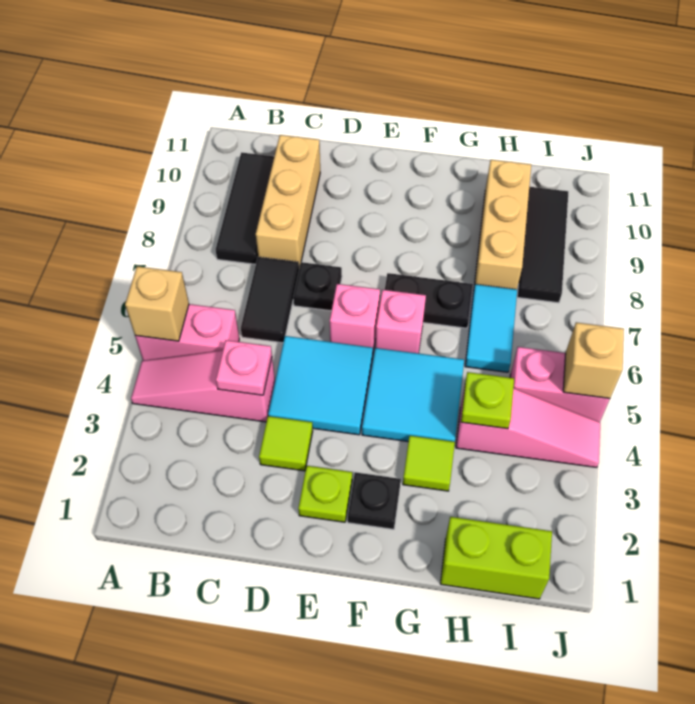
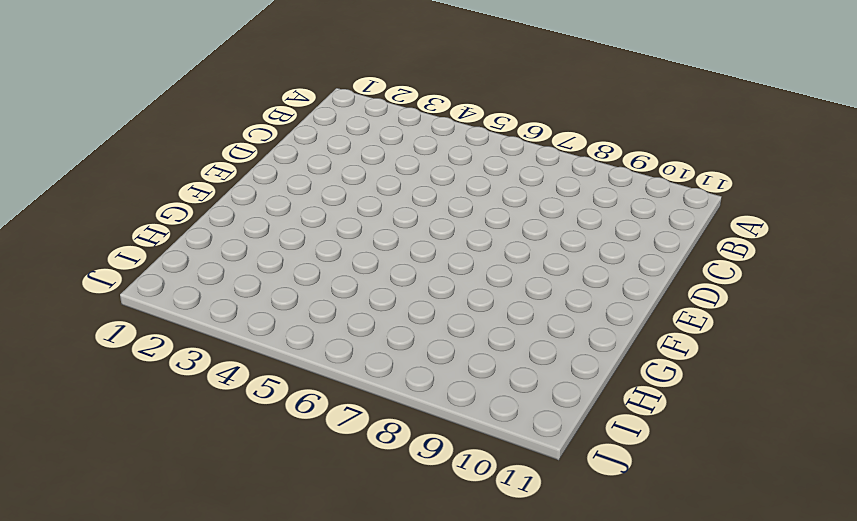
none -> pink slope A4:C4 level 1 top C
none -> pink brick A5:B5 level 1
none -> black tile B8:B10 level 1

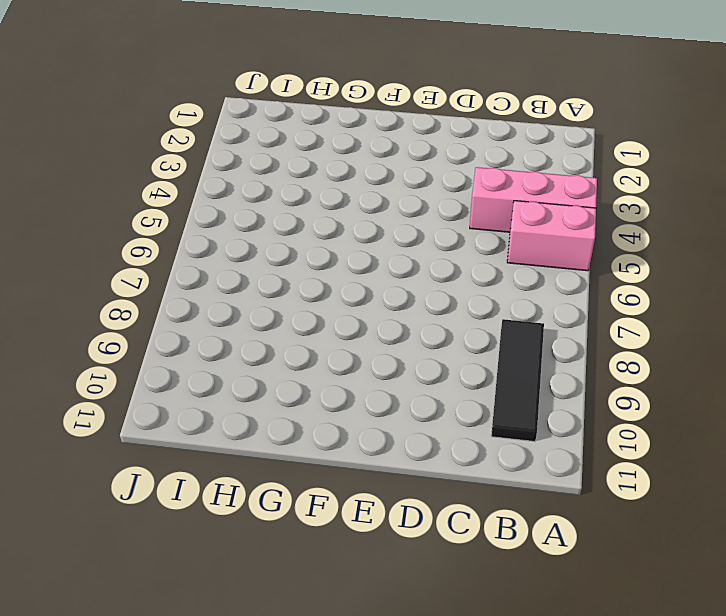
pink brick A4:C4 level 1 -> pink slope A4:C4 level 1 top C
none -> black tile C6:C7 level 1
none -> tan brick C8:C10 level 1
none -> lime tile D3 level 1

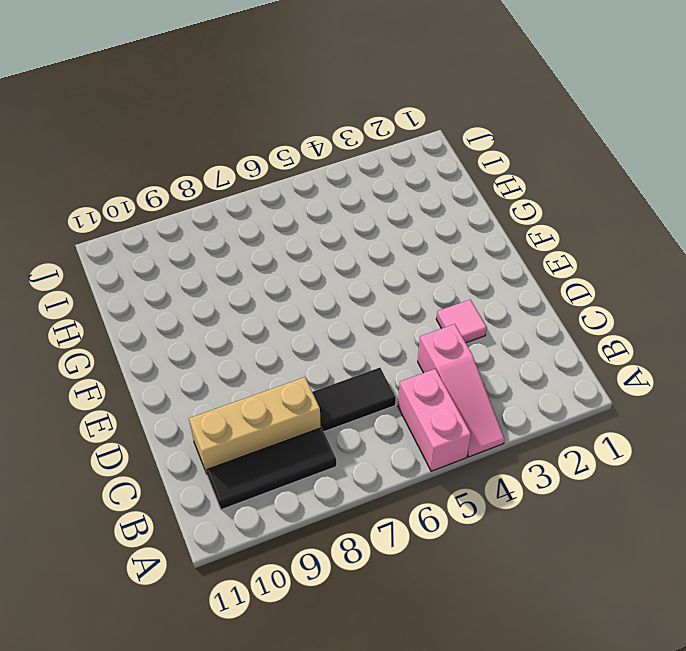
pink tile D3 level 1 -> lime tile D3 level 1
none -> cyan tile D4:E5 level 1
none -> black plate D7 level 1
none -> lime plate E2 level 1

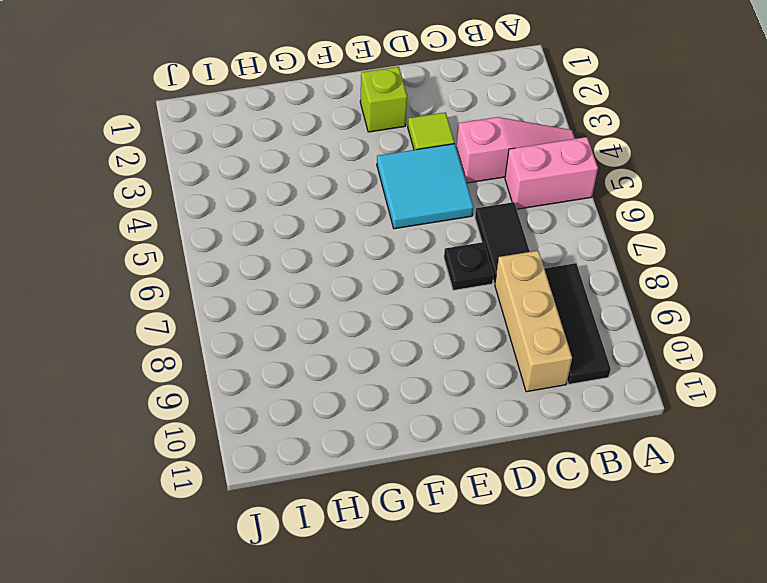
lime brick E2 level 1 -> lime plate E2 level 1
none -> pink brick E6 level 1
none -> black plate F2 level 1
none -> cyan tile F4:G5 level 1

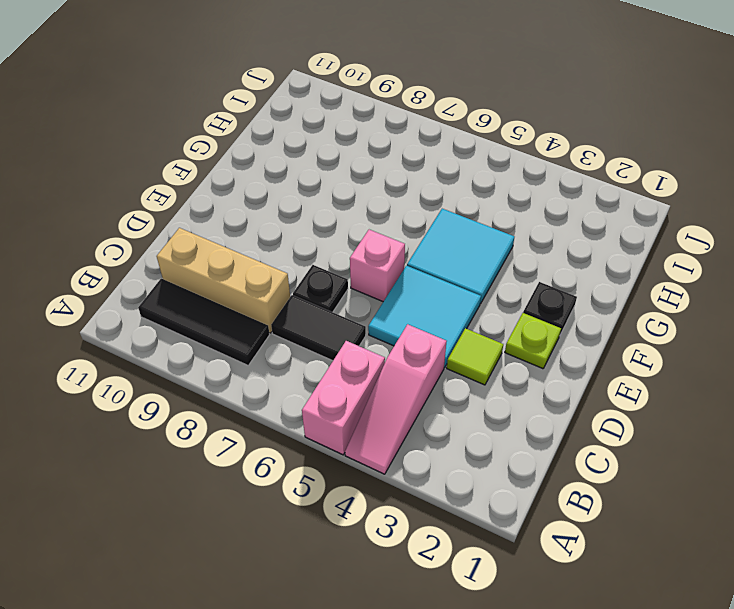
none -> pink brick F6 level 1
none -> black plate F7:G7 level 1
none -> lime tile G3 level 1

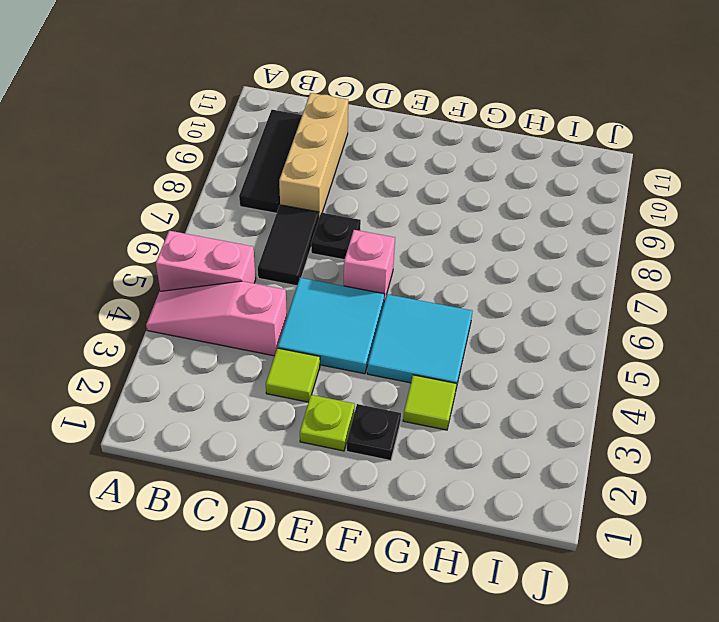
none -> pink brick F6 level 1
none -> black plate F7:G7 level 1
none -> lime brick H1:I1 level 1

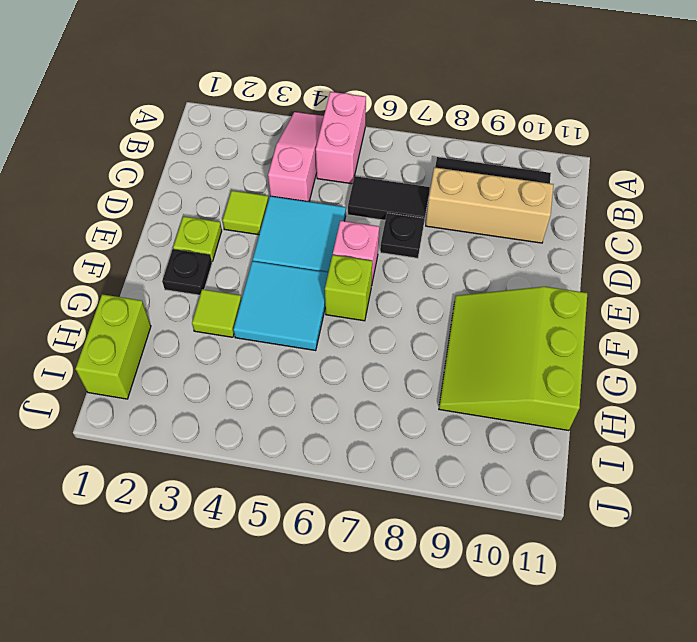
lime brick F6 level 1 -> pink brick F6 level 1
lime slope F9:H11 level 1 top 11 -> tan brick H8:H10 level 1
none -> black plate F7:G7 level 1
none -> pink slope H4:J4 level 1 top H
none -> cyan tile H6:H7 level 1

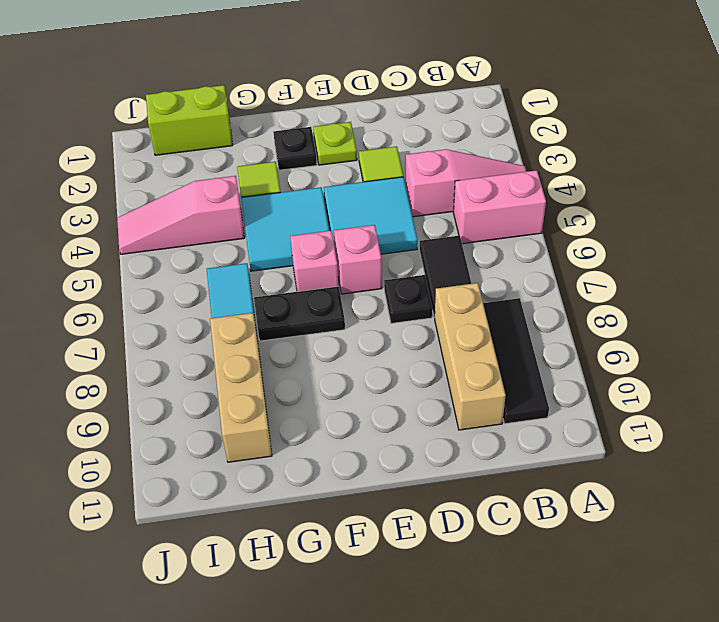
none -> pink brick I5:J5 level 1
none -> black tile I8:I10 level 1
none -> tan brick A5 level 2

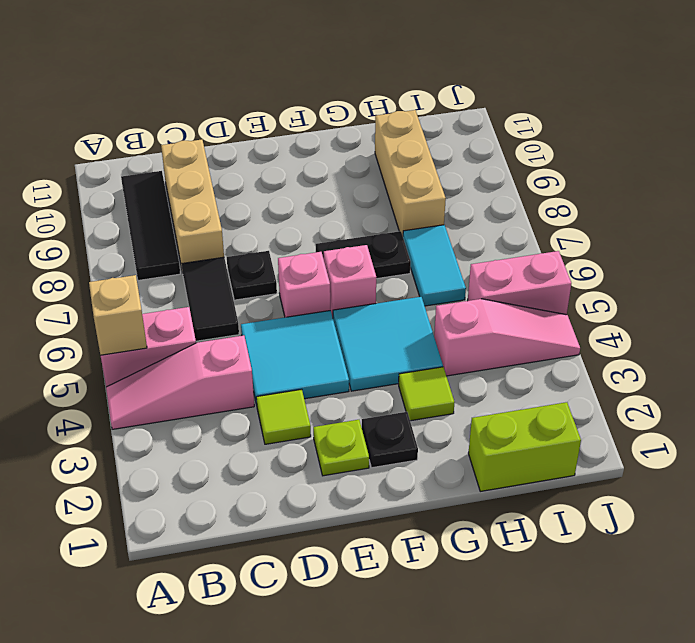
none -> black tile I8:I10 level 1
none -> pink plate C4 level 2
none -> lime plate H4 level 2

